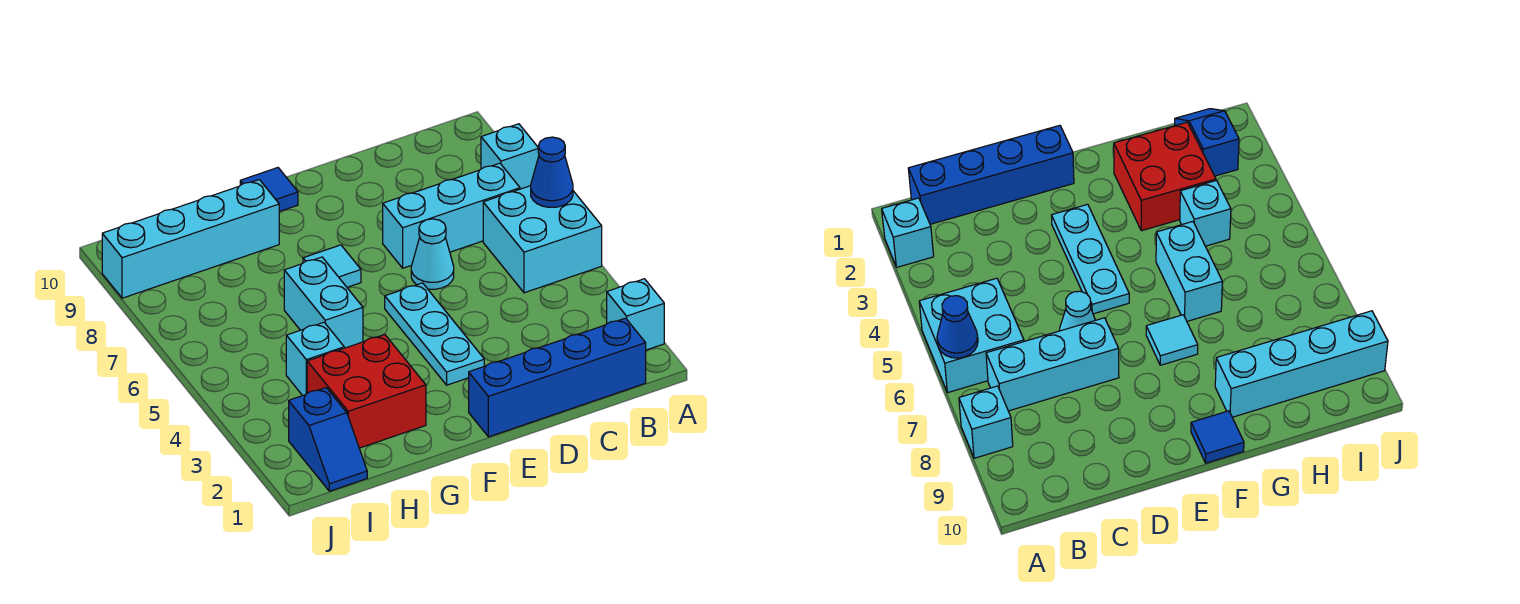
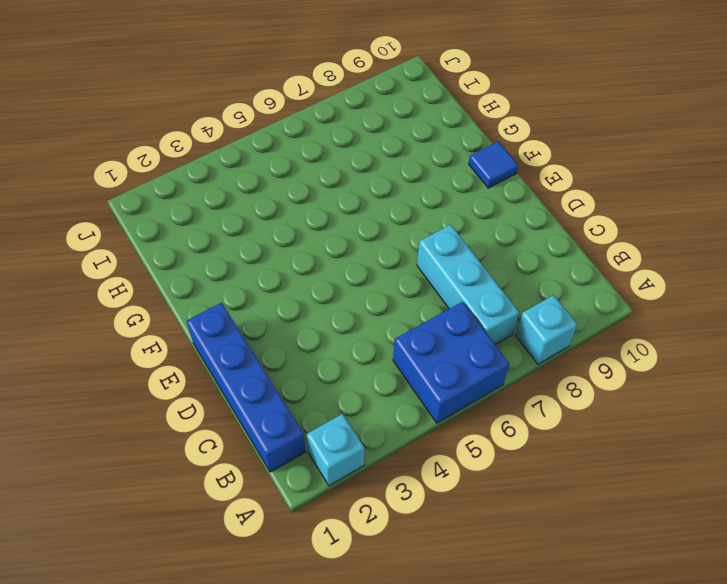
blue brick A5:B6 level 1 -> cyan brick A5:B6 level 1
none -> cyan cone D6 level 1
none -> cyan plate E3:E5 level 1
none -> cyan tile F7 level 1

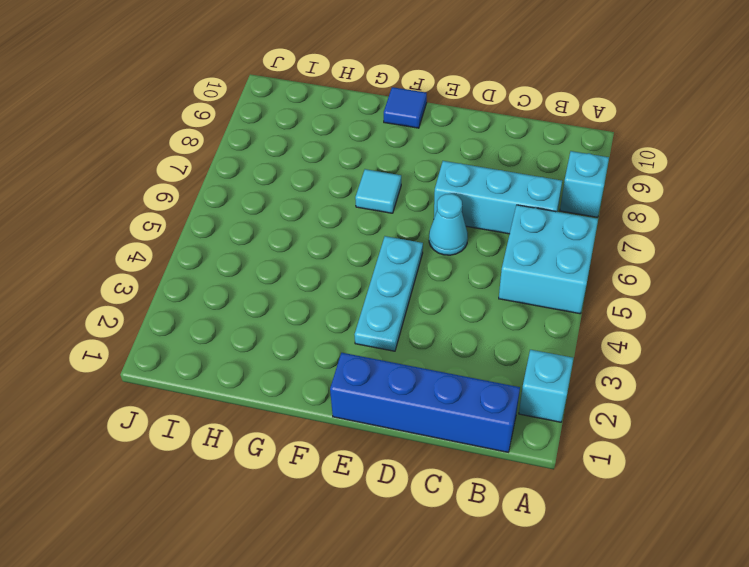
none -> red brick G2:H3 level 1
none -> cyan brick G5:G6 level 1
none -> cyan brick G9:J9 level 1

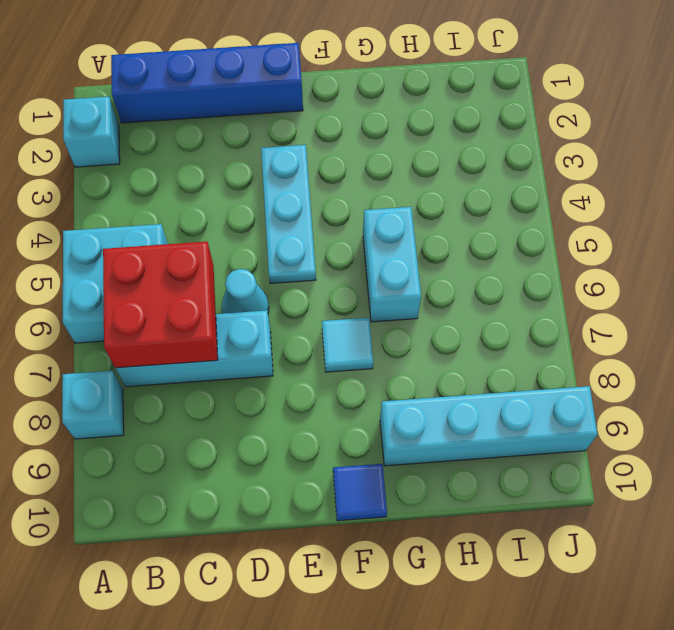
red brick B6:C7 level 2 -> red brick G2:H3 level 1
none -> cyan brick H4 level 1
none -> blue slope I1:I2 level 1 top 2
none -> blue cone A6 level 2

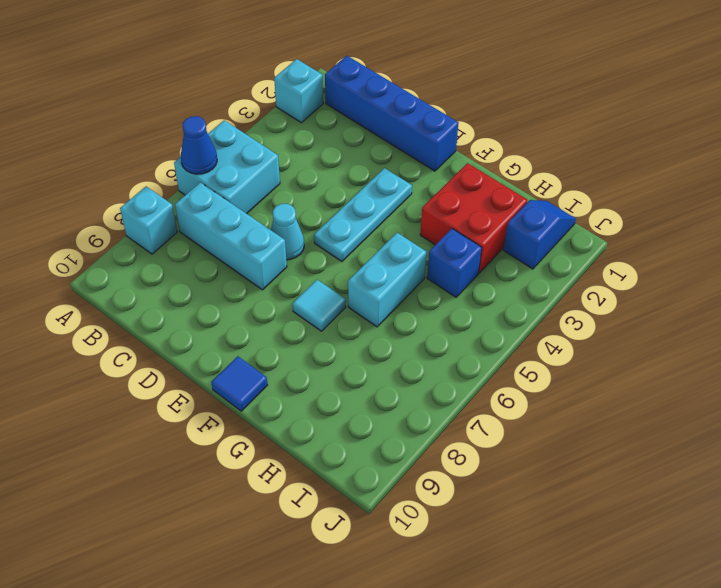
blue brick H4 level 1 -> cyan brick H4 level 1
none -> cyan brick G9:J9 level 1

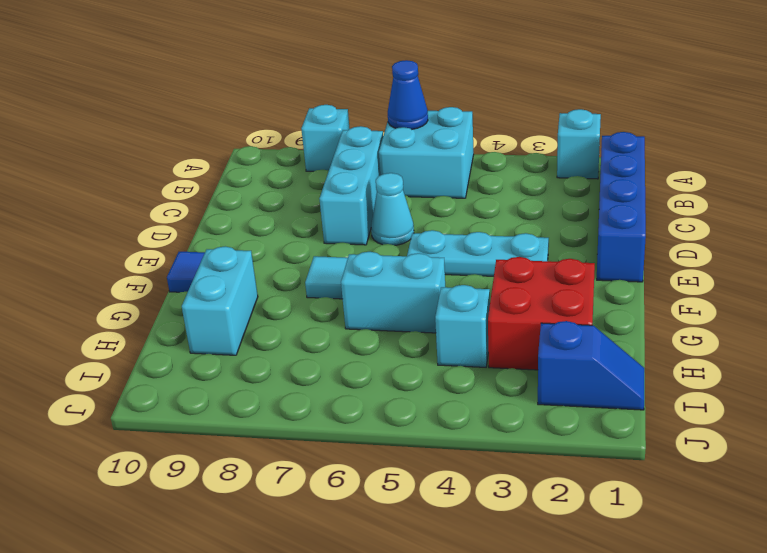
cyan brick G9:H9 level 1 -> cyan brick G9:J9 level 1

